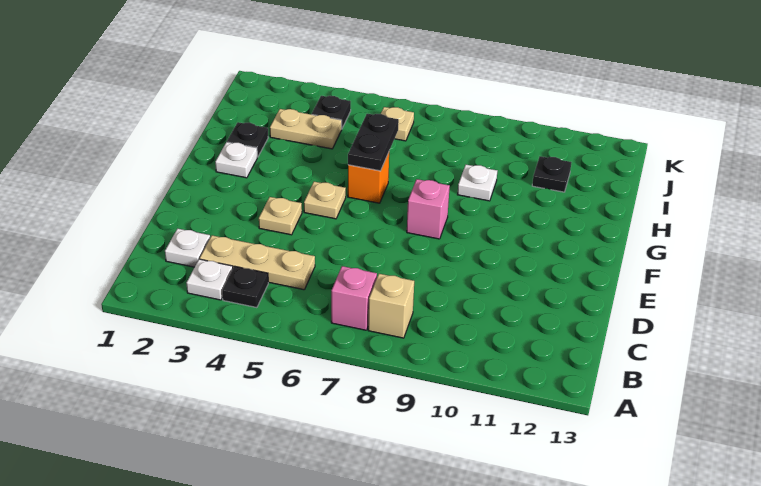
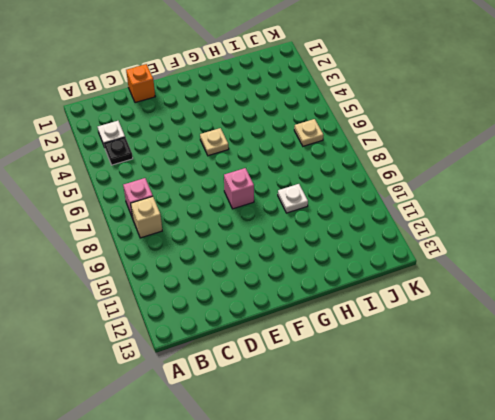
orange brick D1 level 1 -> orange brick G6 level 1
none -> white plate C2 level 1
none -> tan plate C3:C5 level 1
none -> tan plate E4 level 1

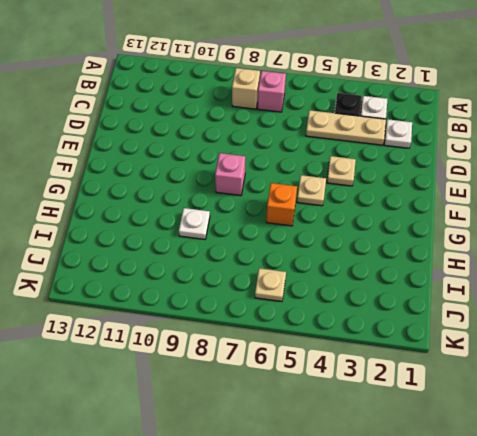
none -> white plate G2 level 1
none -> black plate H2 level 1
none -> tan plate I3:I4 level 1

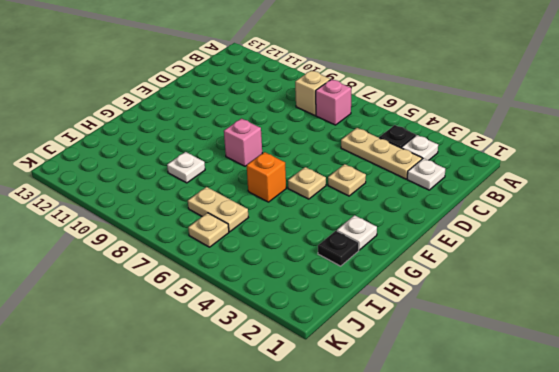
tan plate I6:I7 level 1 -> tan plate I3:I4 level 1
none -> black plate I11 level 1
none -> black plate J4 level 1
none -> black plate G6:H6 level 2

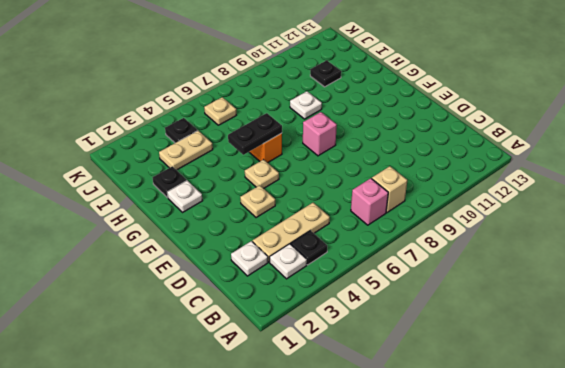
black plate G5:G6 level 2 -> black plate G6:H6 level 2

